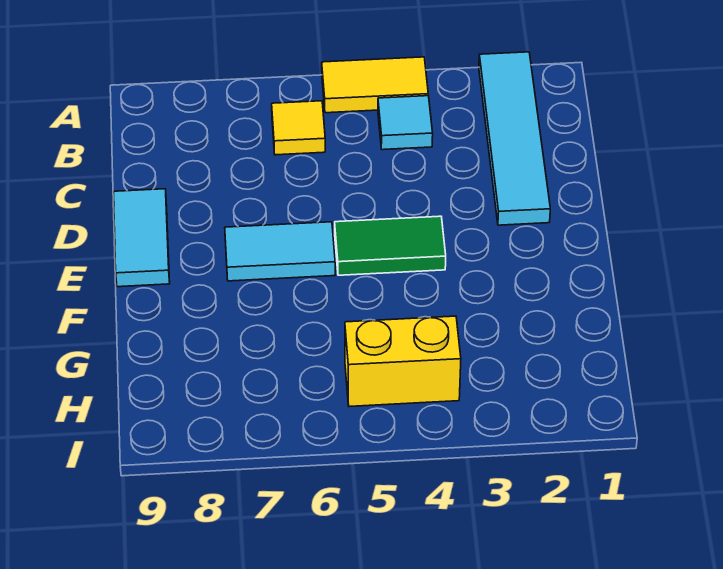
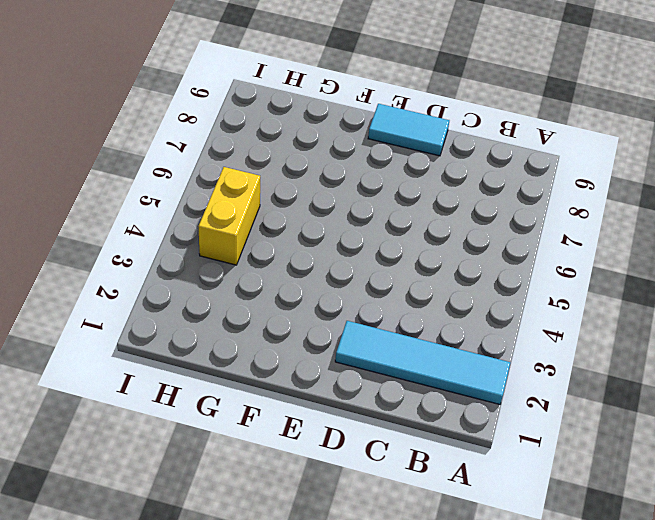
none -> yellow tile A4:A5 level 1
none -> cyan tile B4 level 1

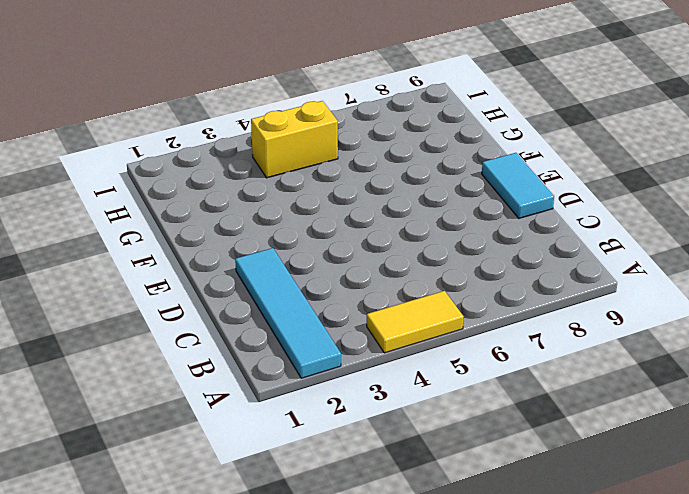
none -> cyan tile B4 level 1
none -> yellow tile B6 level 1

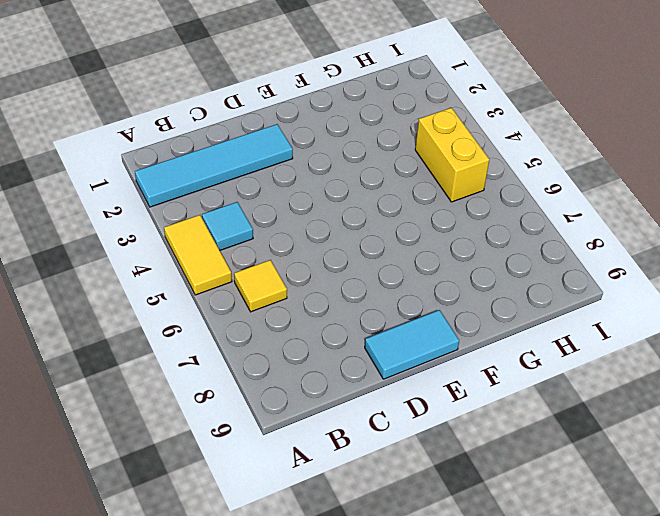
none -> green tile E4:E5 level 1
none -> cyan tile E6:E7 level 1

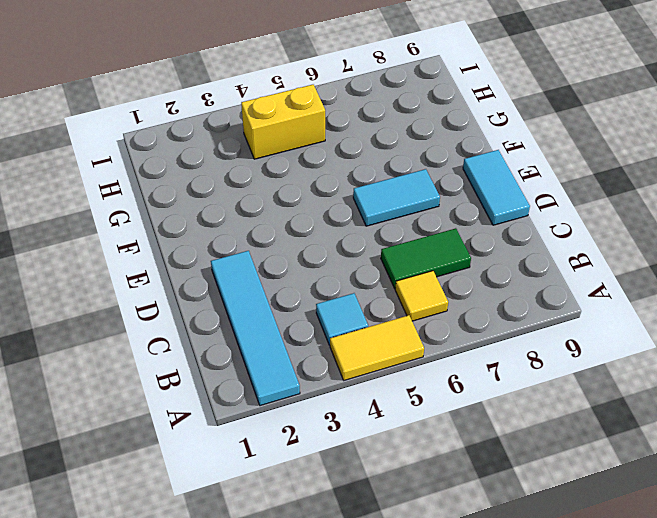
green tile C6:C7 level 1 -> green tile E4:E5 level 1

